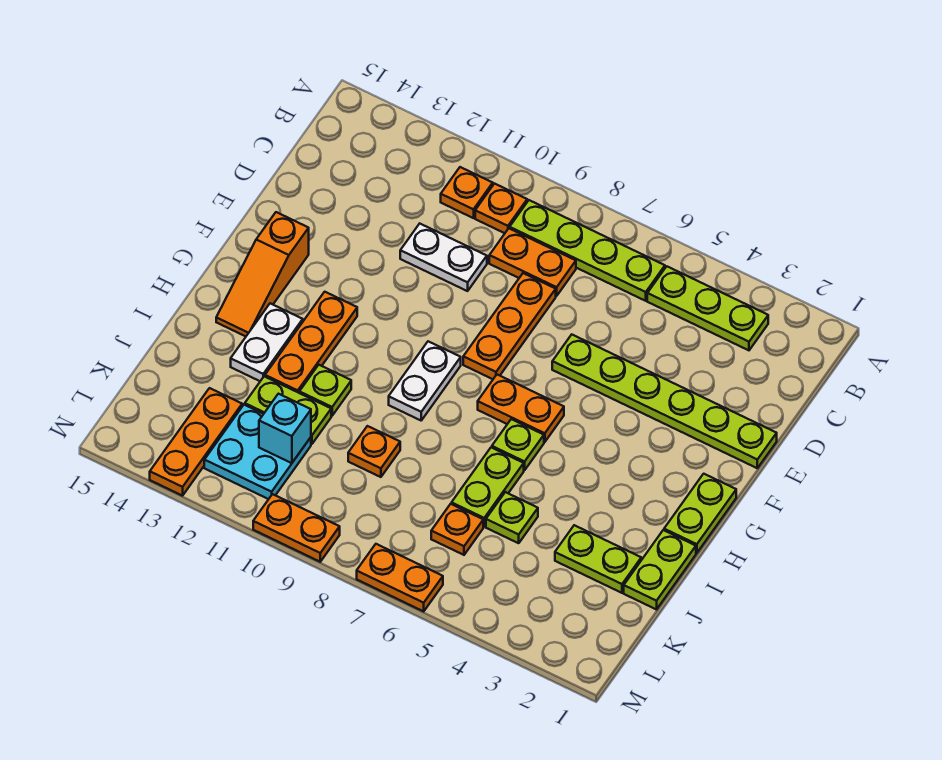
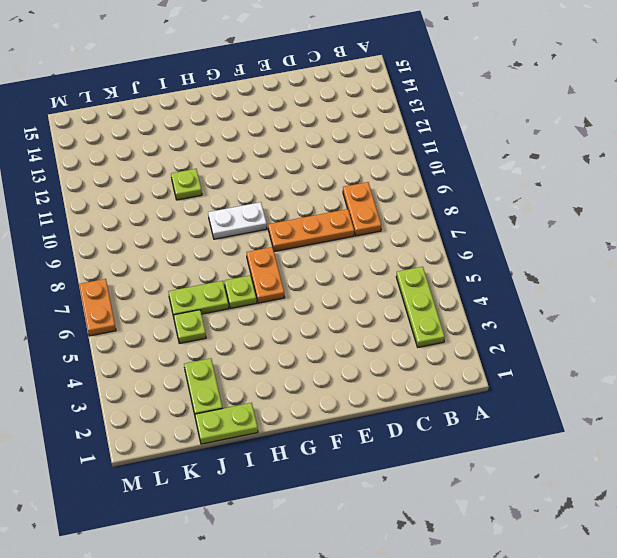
none -> lime plate B6:B9 level 1
none -> orange plate B10 level 1
none -> orange plate B11 level 1

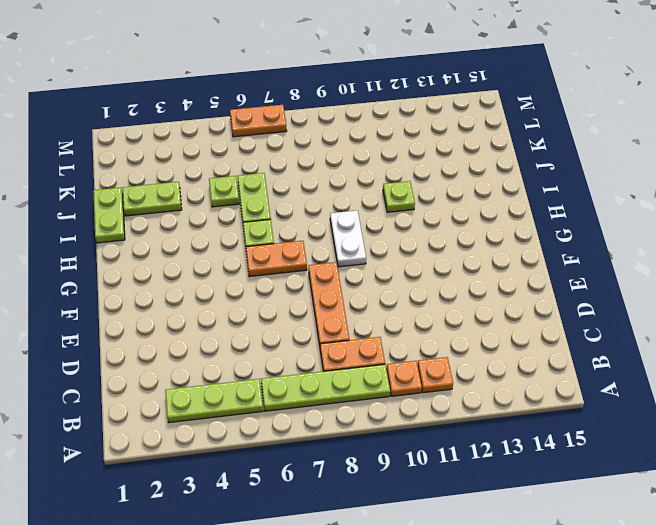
none -> white plate D10:D11 level 1
none -> lime plate E1:E6 level 1
none -> orange slope F14:H14 level 1 top F

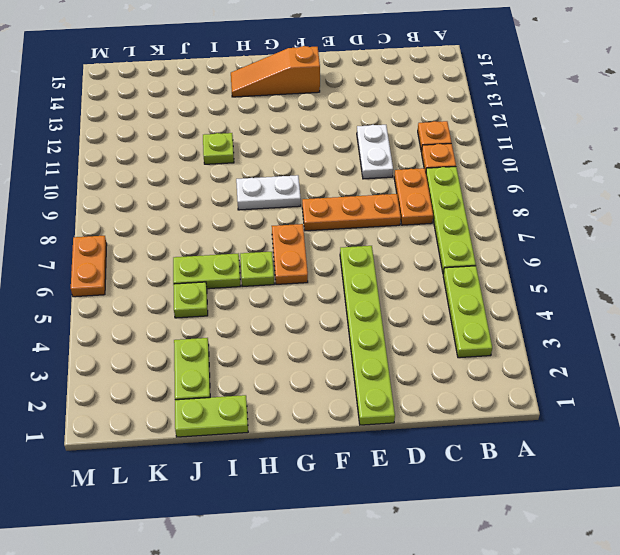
none -> lime plate G1:H1 level 1
none -> orange plate G12:I12 level 1
none -> white plate H13:I13 level 1

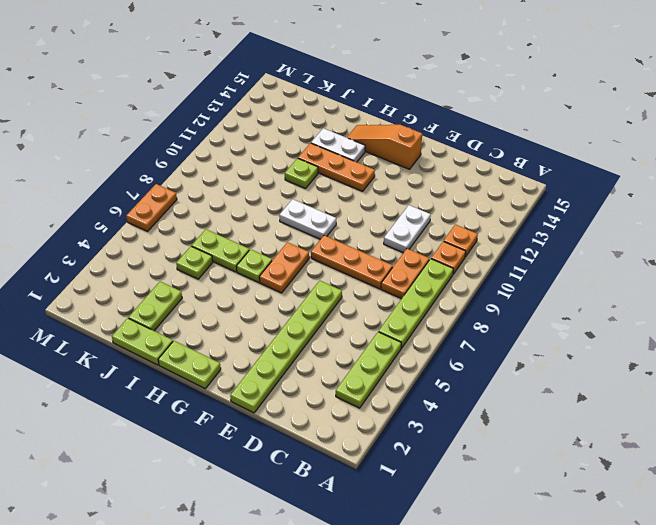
none -> orange plate J9 level 1
none -> lime plate J11:J12 level 1
none -> orange plate K6 level 1

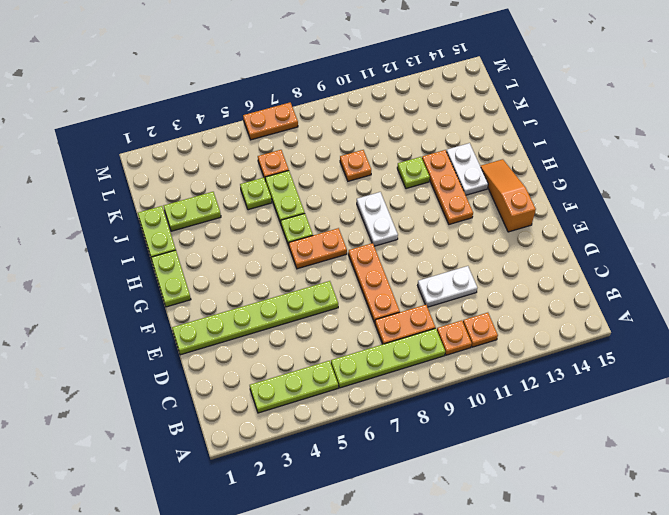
none -> lime plate J11:J12 level 1
none -> cyan plate K11:L12 level 1
none -> orange plate K13:M13 level 1

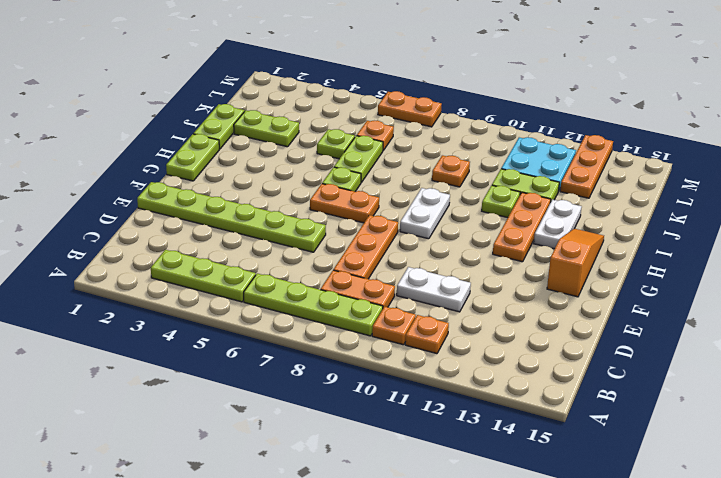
none -> orange plate M9:M10 level 1
none -> cyan brick K11 level 2

